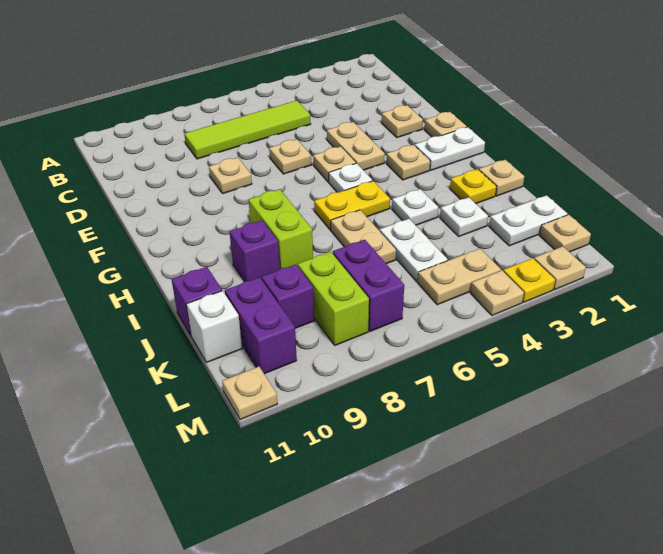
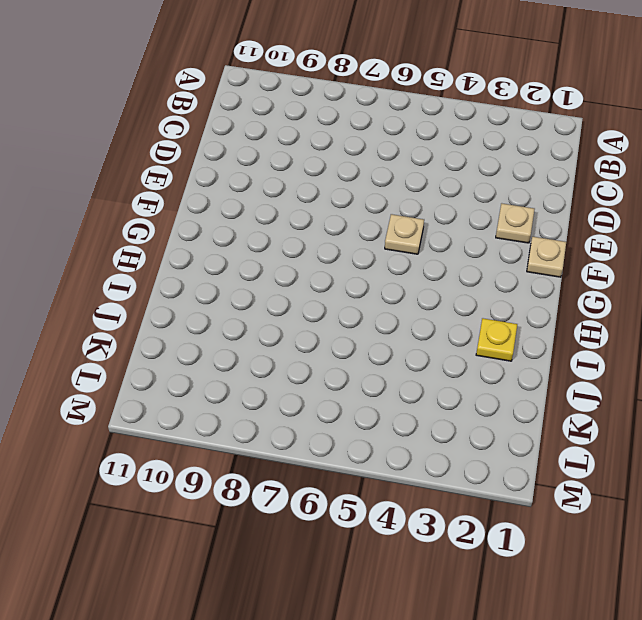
none -> lime tile C5:C8 level 1
none -> tan plate E4:F4 level 1
none -> tan plate E6 level 1
none -> tan plate E8 level 1

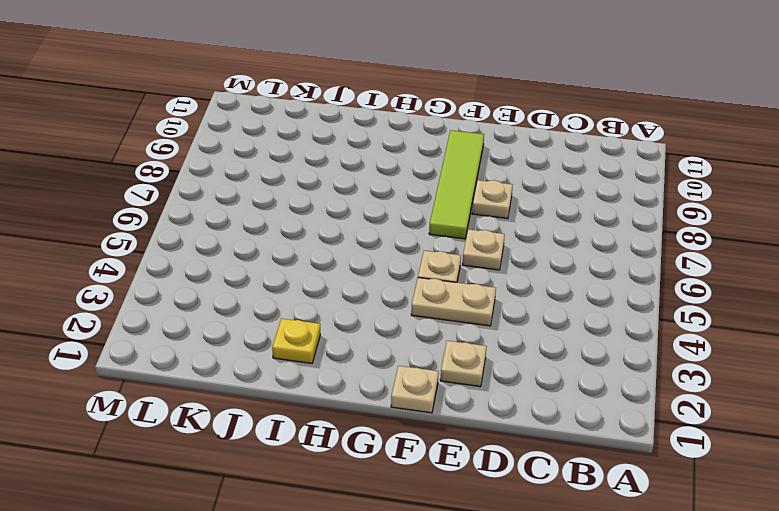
lime tile F7:F10 level 1 -> lime tile C5:C8 level 1
none -> white plate G1:G2 level 1
none -> tan plate G3 level 1
none -> white plate G5 level 1
none -> yellow plate H5:H6 level 1

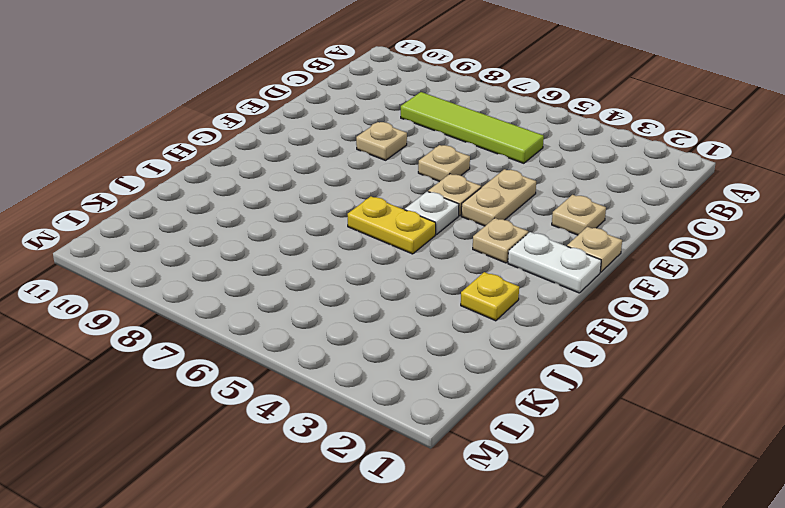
none -> lime brick H8:I8 level 1
none -> tan plate I1 level 1
none -> white plate I4 level 1
none -> tan plate I6:J6 level 1

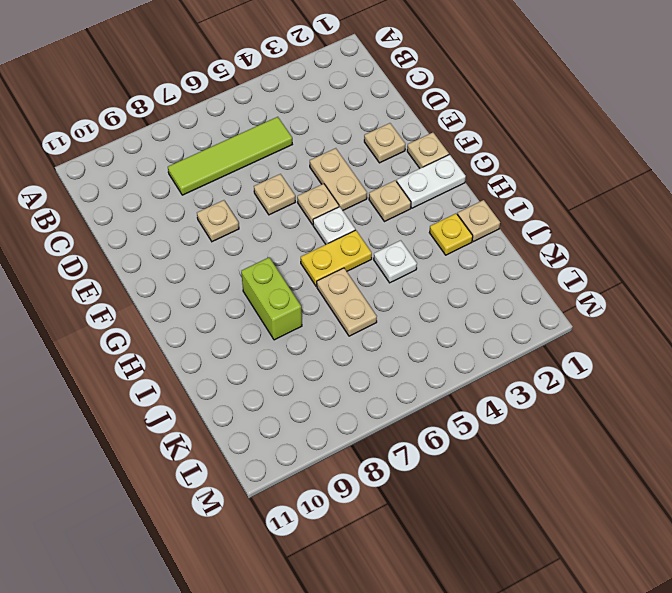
none -> purple brick I9 level 1
none -> white plate J3 level 1
none -> white plate J5:K5 level 1
none -> purple brick J11 level 1

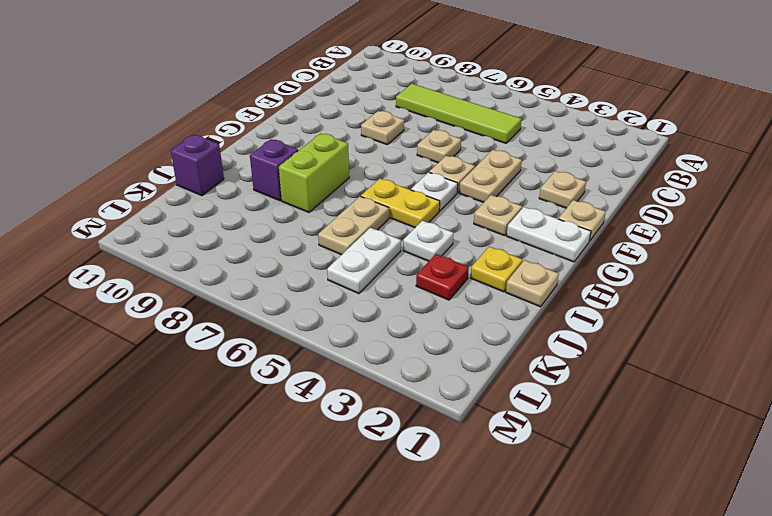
red plate J3 level 1 -> white plate J3 level 1
none -> white plate K1:K2 level 1
none -> purple brick K7:L7 level 1
none -> lime brick K8:L8 level 1
none -> purple brick K9 level 1

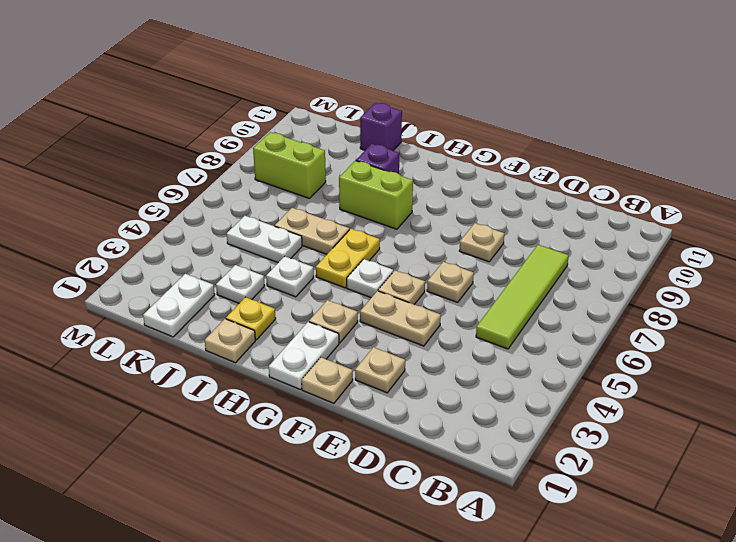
none -> purple brick K7:L7 level 1
none -> purple brick K9 level 1
none -> purple brick K10:L10 level 1
none -> white brick K11 level 1

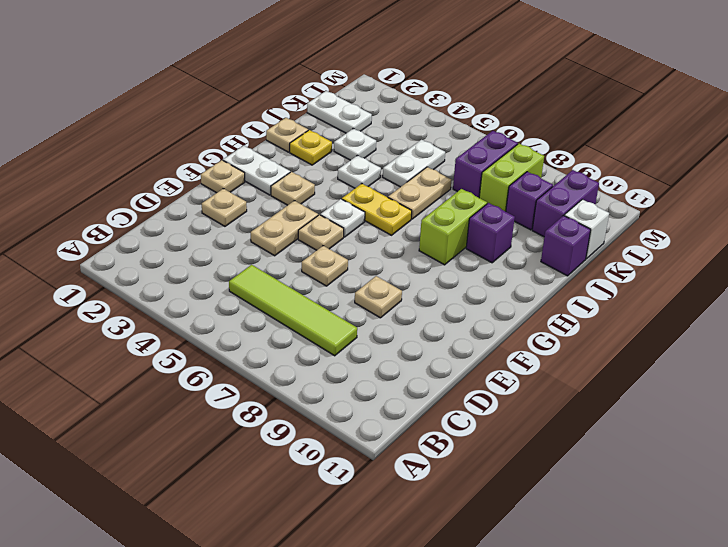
none -> tan plate L1 level 1
none -> tan plate L4:L5 level 1
none -> tan plate M2 level 1
none -> yellow plate M3 level 1

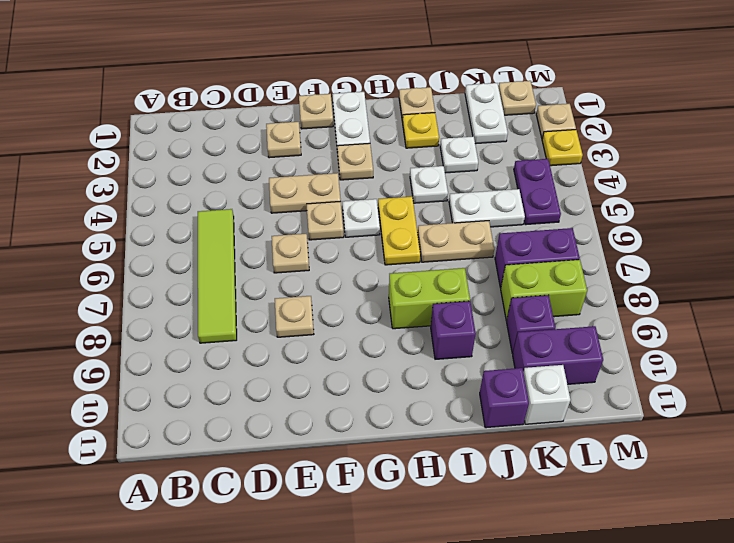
purple plate L4:L5 level 1 -> tan plate L4:L5 level 1
none -> tan plate M4 level 1
none -> tan plate M11 level 1

